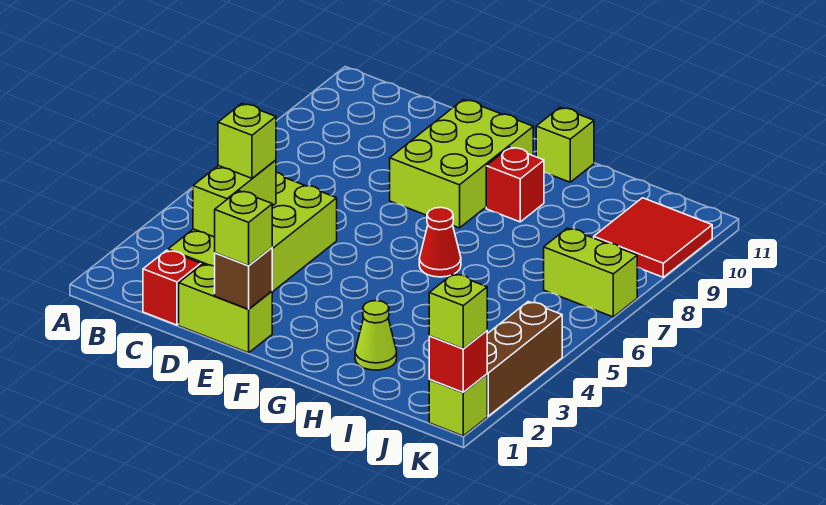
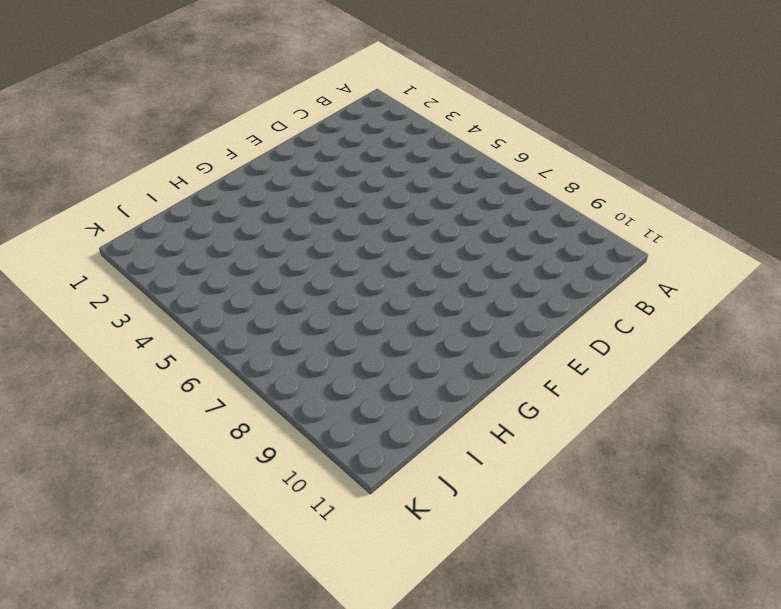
none -> red brick C1 level 1
none -> lime brick C2:D5 level 1
none -> lime brick D1:E1 level 1

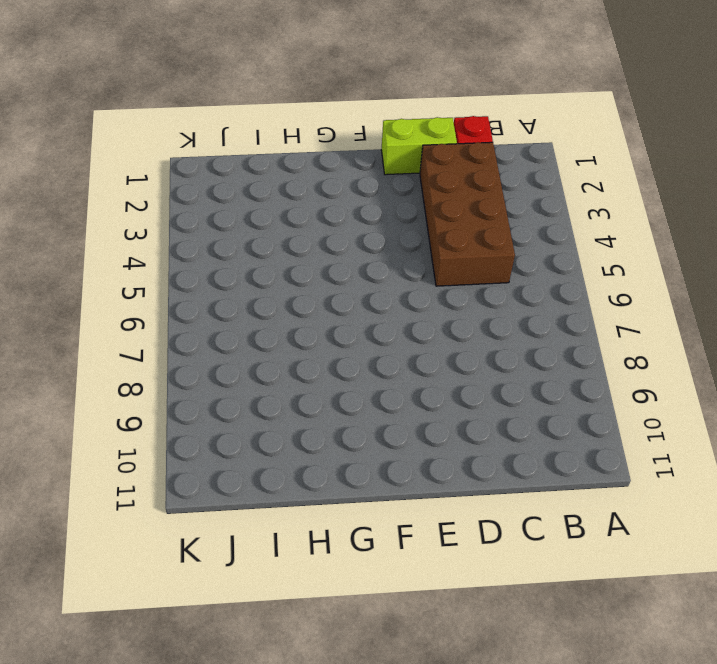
brown brick C2:D5 level 1 -> lime brick C2:D5 level 1
none -> lime brick E8:F10 level 1
none -> red cone G6 level 1
none -> red brick G9 level 1

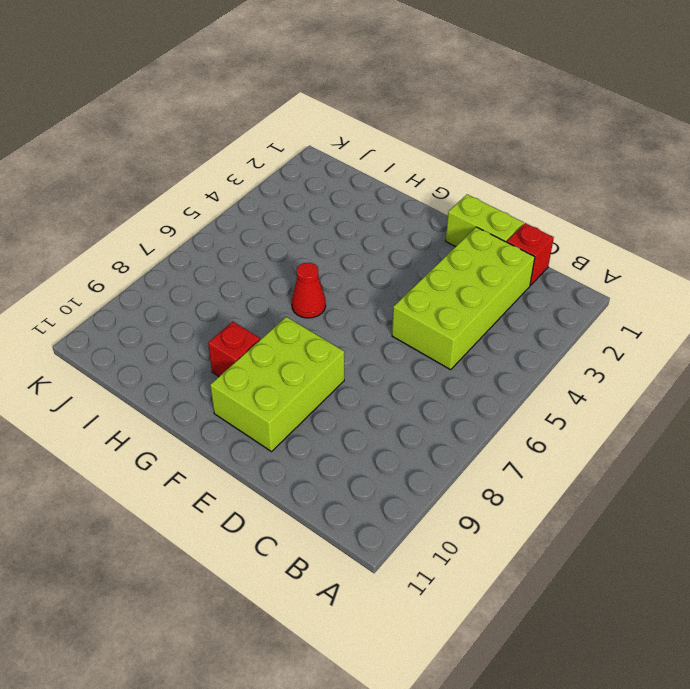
none -> lime brick G11 level 1
none -> lime cone H2 level 1
none -> lime brick J7:K7 level 1

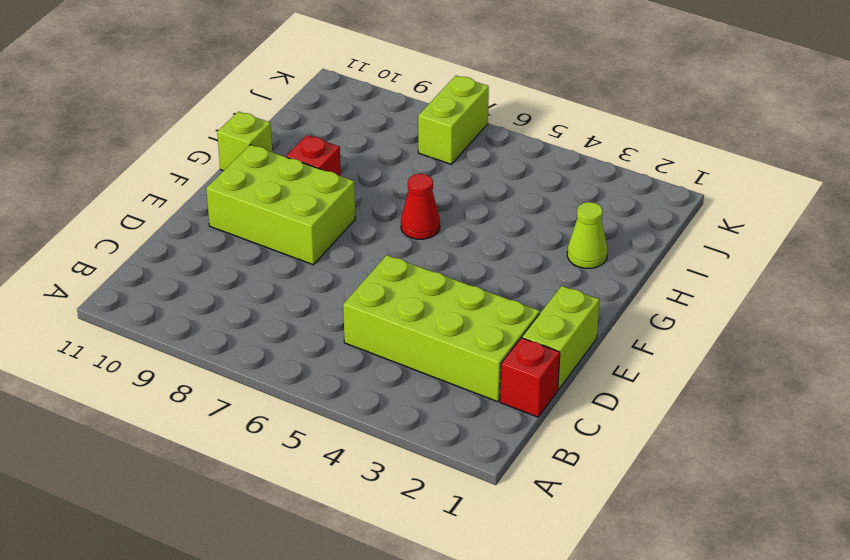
none -> red tile J9:K10 level 1
none -> lime brick K1 level 1
none -> brown brick K2:K4 level 1

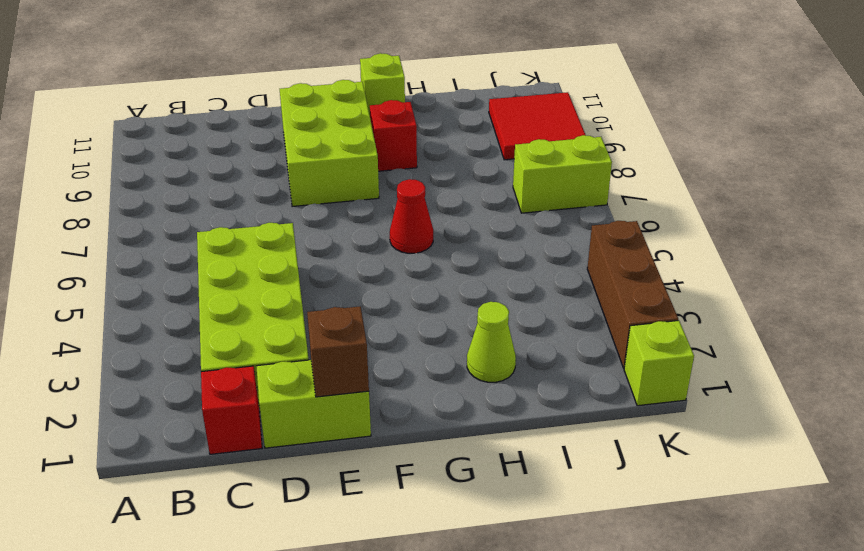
none -> lime brick C3:C4 level 2
none -> red brick K1 level 2
none -> lime brick C4 level 3

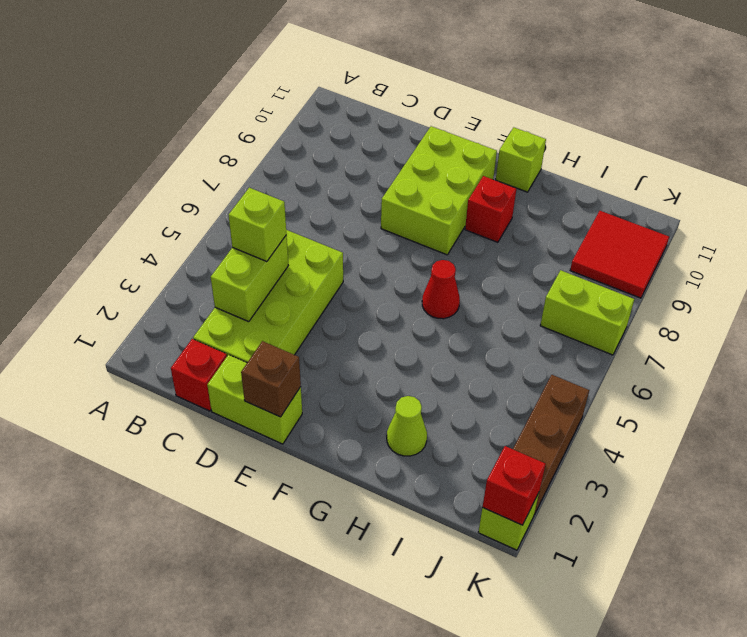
none -> lime brick E1 level 3
none -> lime brick K1 level 3

